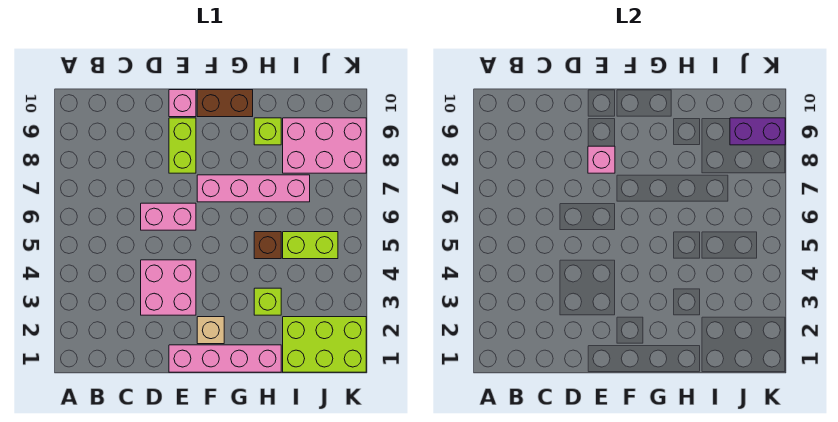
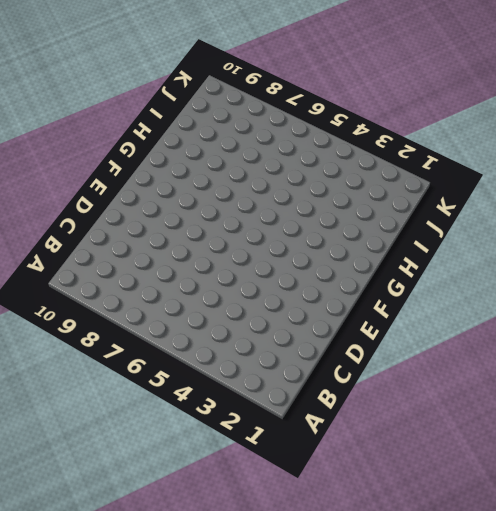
none -> pink brick D3:E4 level 1
none -> pink brick D6:E6 level 1
none -> pink brick E1:H1 level 1

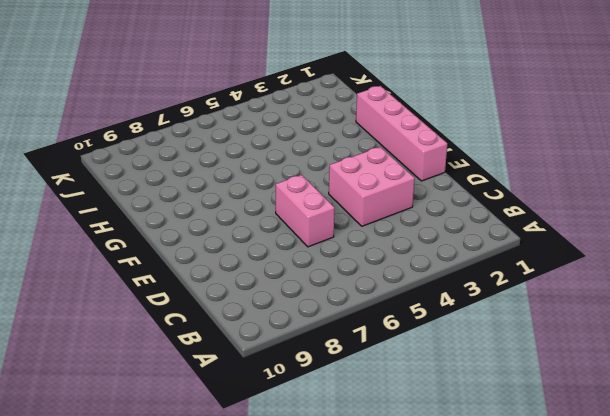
none -> lime brick E8:E9 level 1
none -> pink brick E10 level 1
none -> tan brick F2 level 1

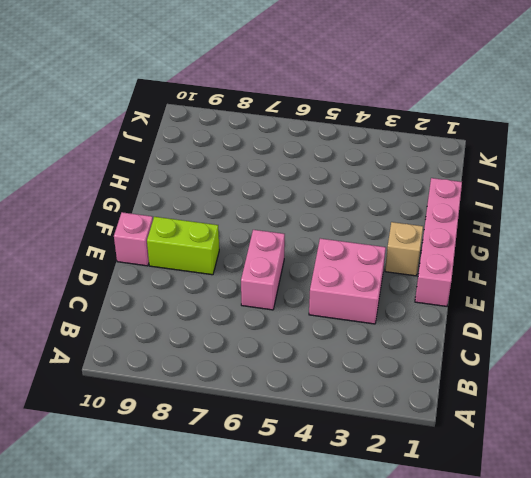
none -> pink brick F7:I7 level 1
none -> brown brick F10:G10 level 1
none -> lime brick H3 level 1

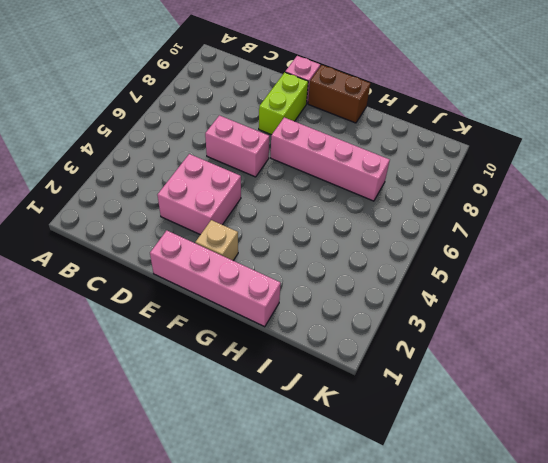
none -> lime brick H3 level 1
none -> brown brick H5 level 1
none -> lime brick H9 level 1

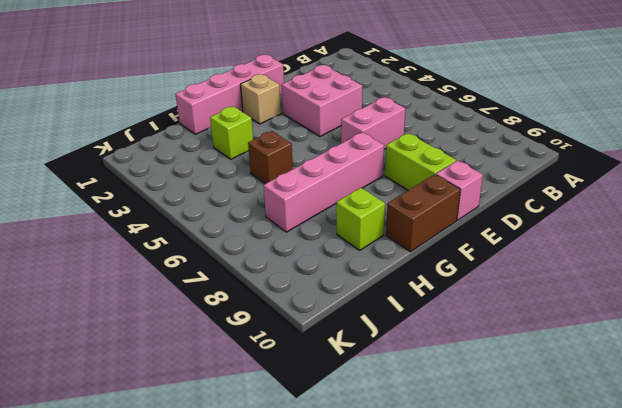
none -> lime brick I1:K2 level 1
none -> lime brick I5:J5 level 1
none -> pink brick I8:K9 level 1

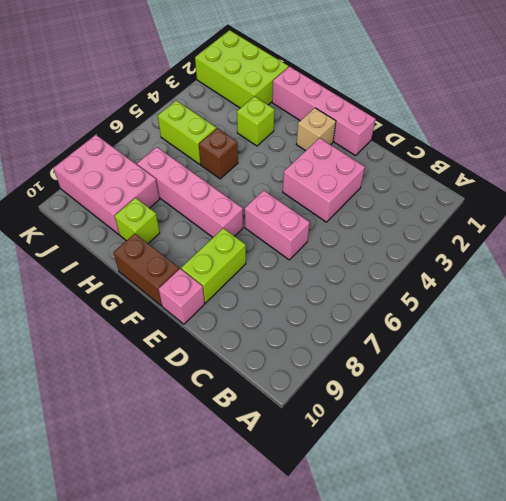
none -> pink brick E8 level 2
none -> purple brick J9:K9 level 2

